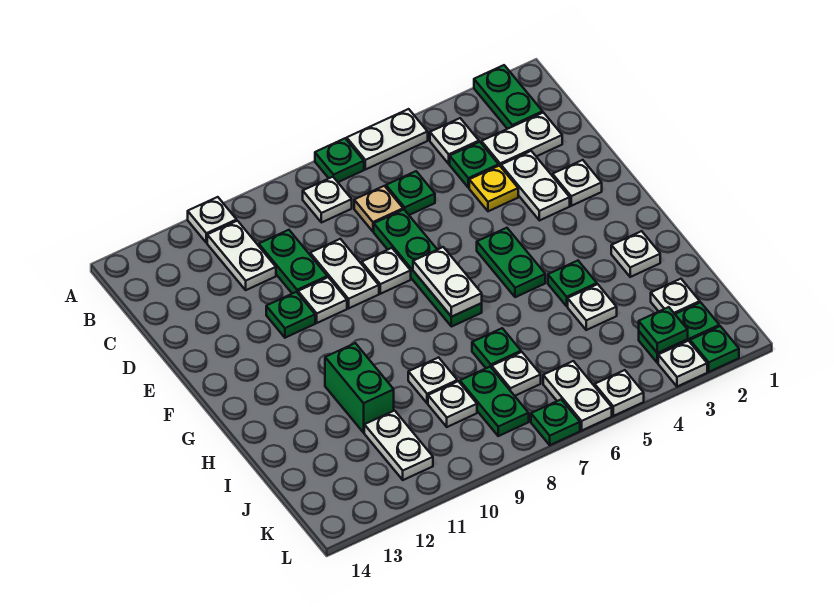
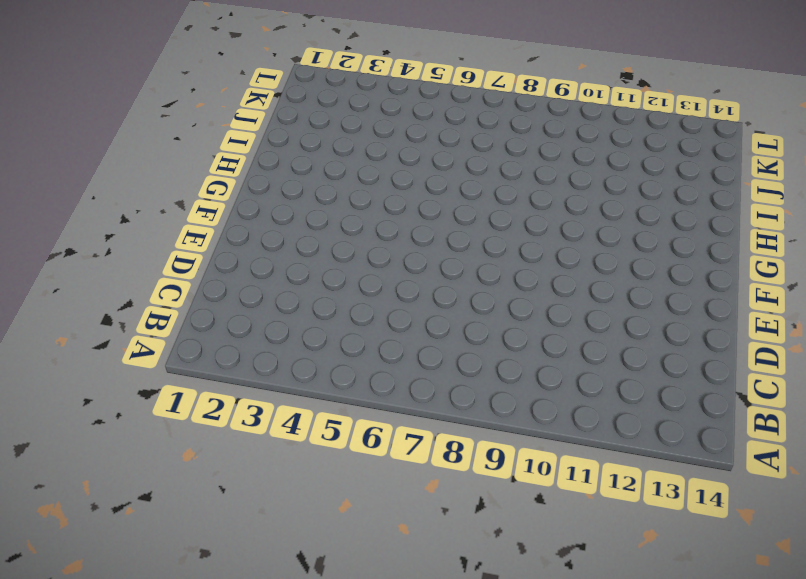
none -> green plate A2:B2 level 1
none -> white plate A5:A6 level 1
none -> green plate A7 level 1
none -> white plate A11 level 1

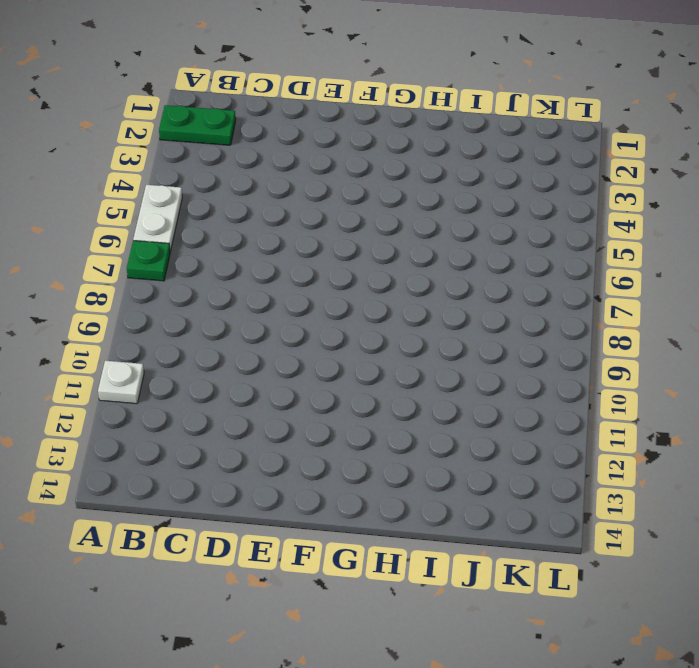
none -> white plate B4 level 1
none -> white plate B8 level 1
none -> white plate B11:C11 level 1
none -> white plate C2:C3 level 1

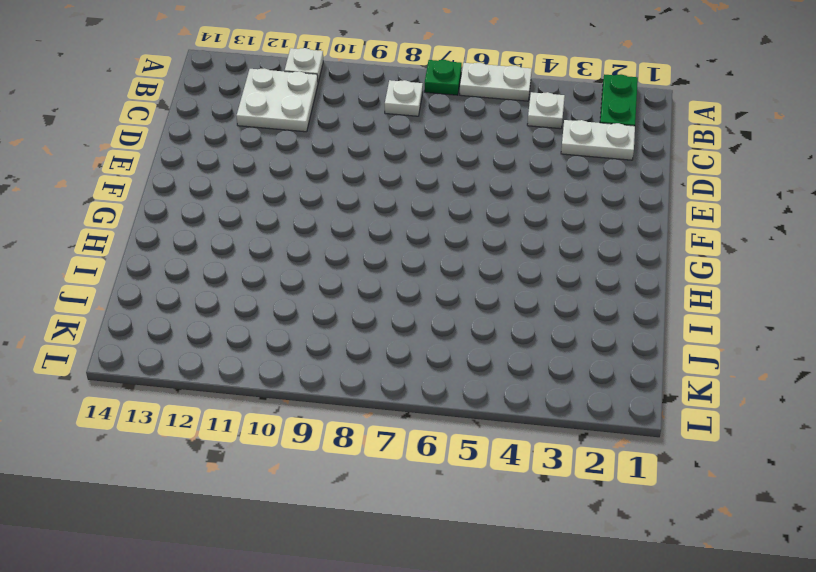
white plate B11:C12 level 1 -> white plate B11:C11 level 1
none -> green plate C4 level 1
none -> green plate C6 level 1
none -> tan plate C7 level 1
none -> green plate C10:D10 level 1

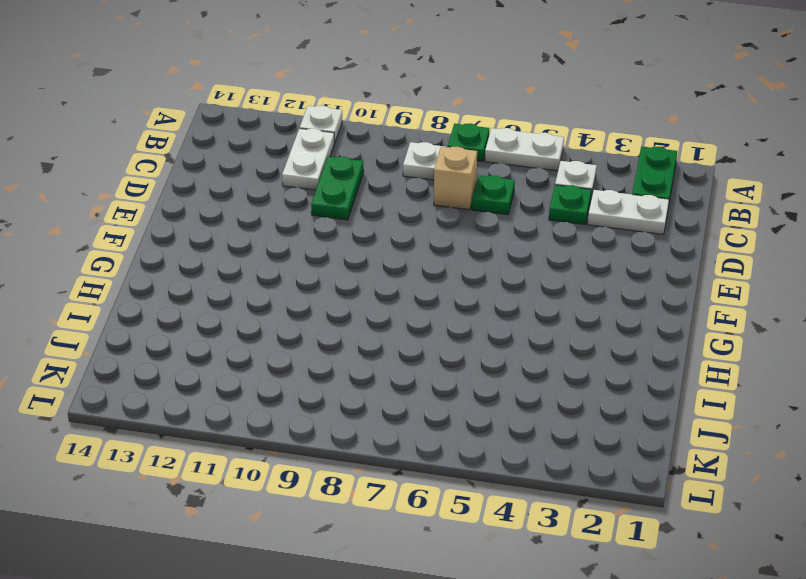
tan brick C7 level 1 -> tan plate C7 level 1
none -> white plate D3:E3 level 1
none -> yellow plate D4 level 1
none -> green plate D7:G7 level 1
none -> white plate D9:E9 level 1

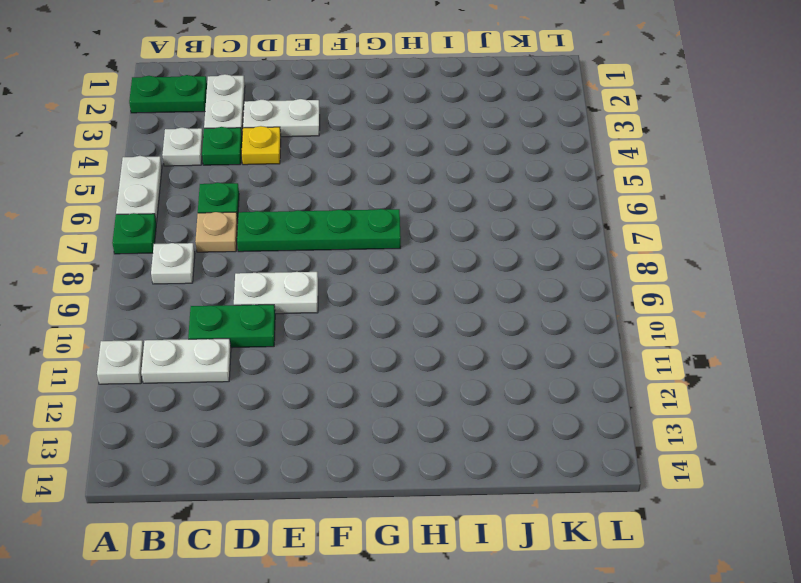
none -> white plate E2 level 1
none -> white plate E8 level 1
none -> white plate E10 level 1
none -> green plate E11 level 1

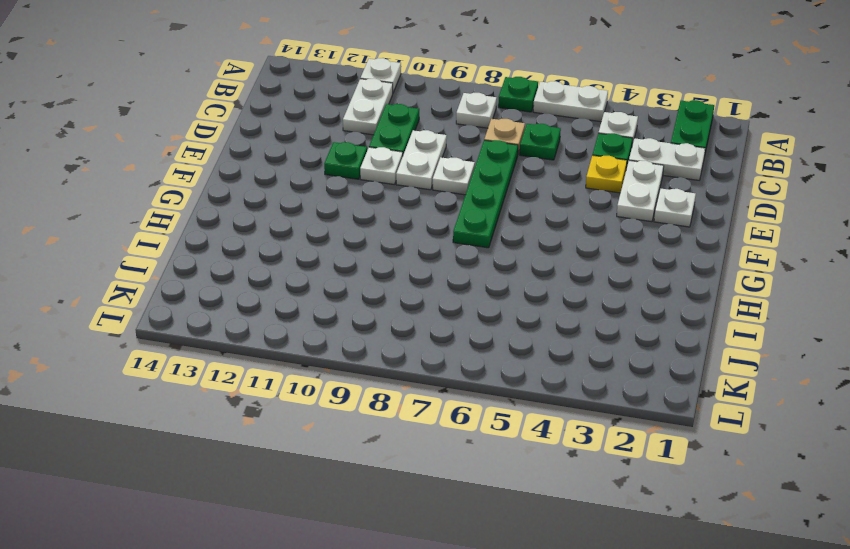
none -> green plate F5:G5 level 1
none -> white plate H2 level 1
none -> green plate H4 level 1
none -> green brick H11:I11 level 1

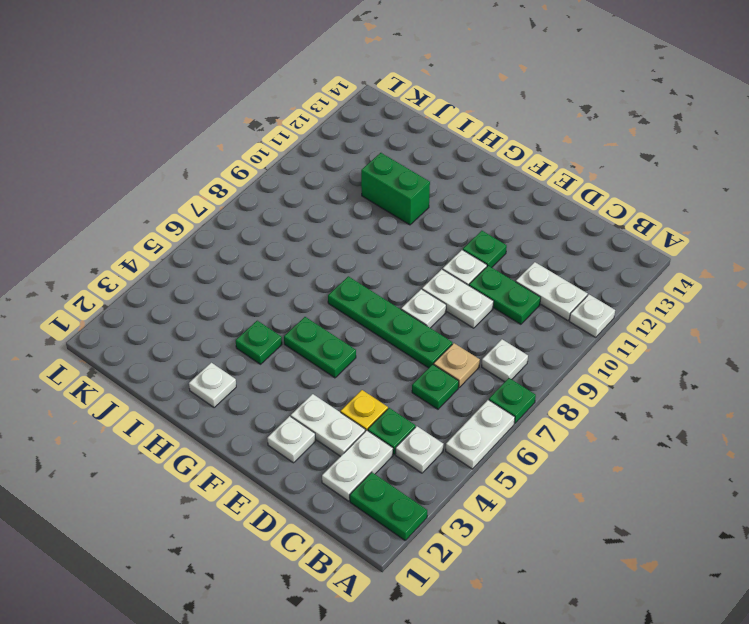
none -> white plate I4 level 1
none -> green plate I7 level 1
none -> white plate I9 level 1
none -> white plate J2 level 1

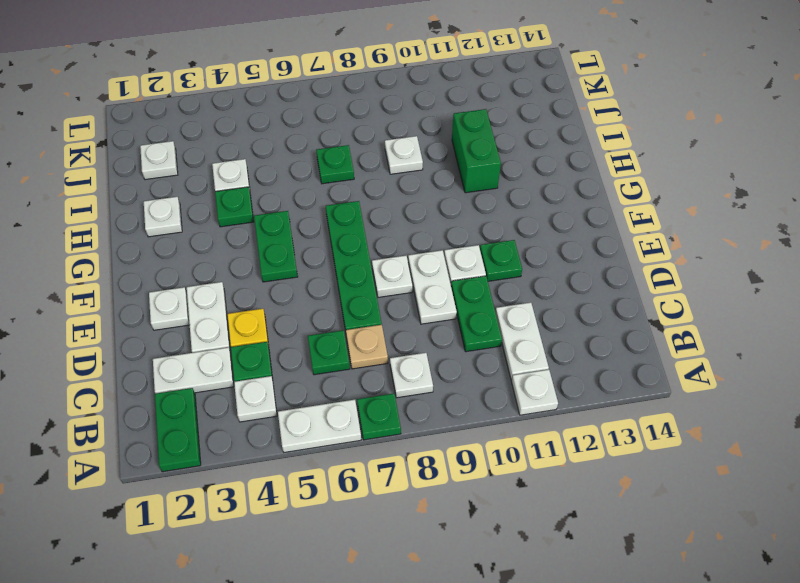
none -> white plate J7 level 1
none -> green plate J8:K8 level 1
none -> white plate J9 level 1
none -> white plate J11:K11 level 1

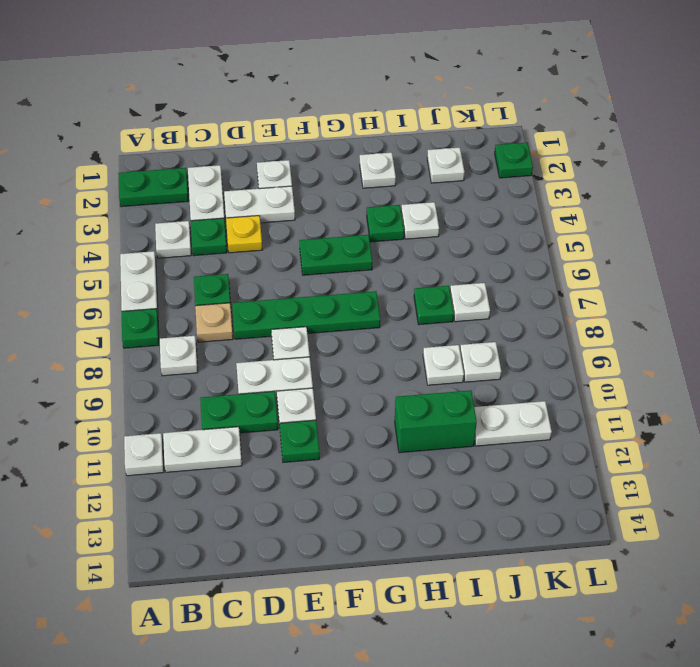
none -> green plate J8:K8 level 1
none -> green plate K2:K3 level 1
none -> white plate K6:L6 level 1
none -> white plate L3 level 1

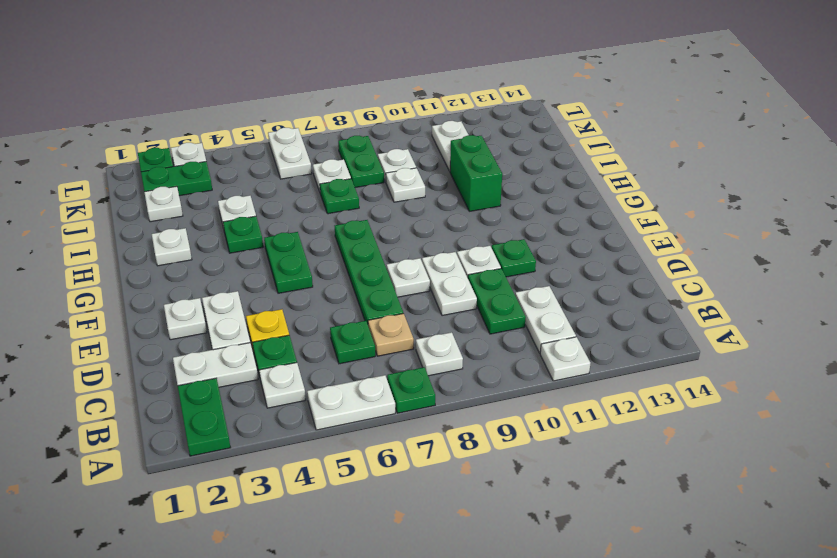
none -> white plate L5 level 1
none -> green plate L7 level 1
none -> white plate F7:G7 level 2
none -> green plate K3 level 2

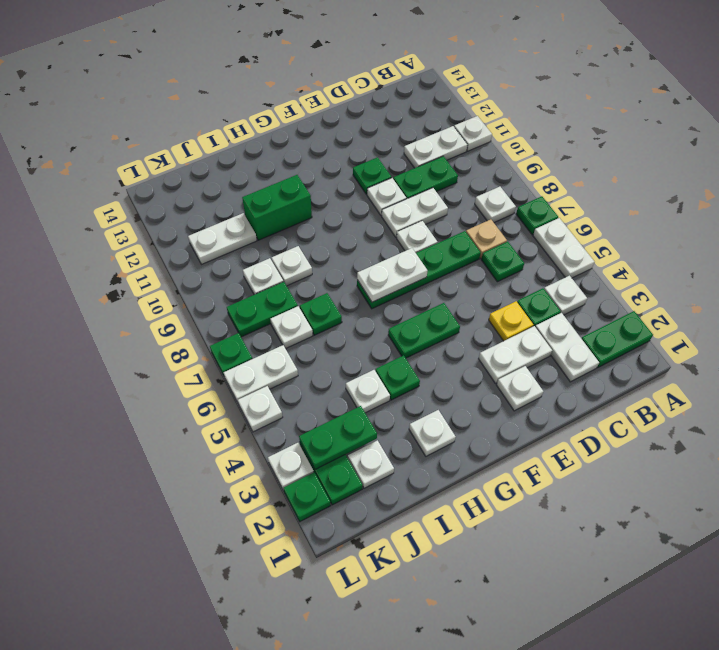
green plate J3:K3 level 2 -> green plate K3 level 2

